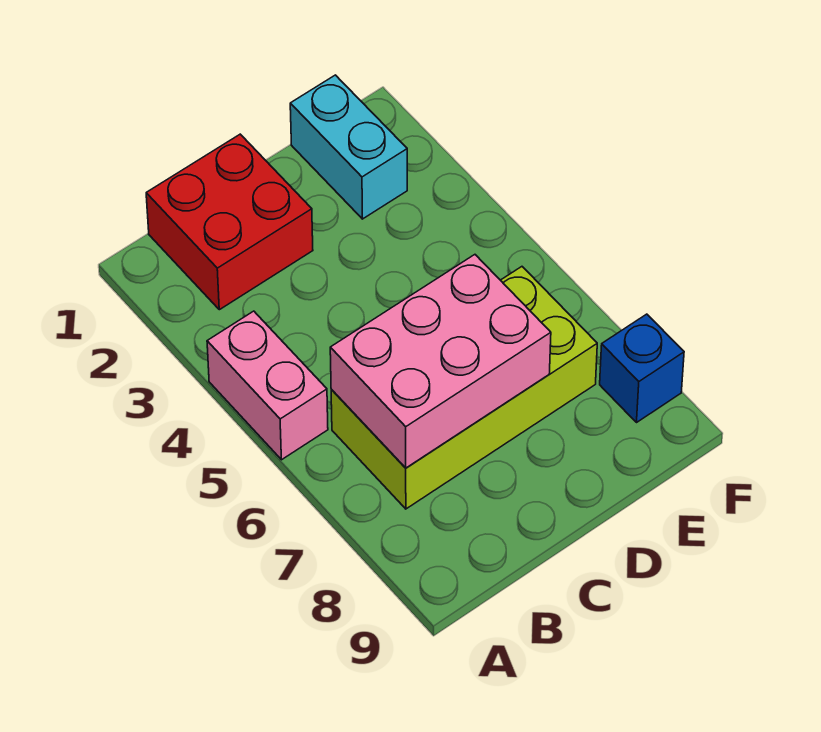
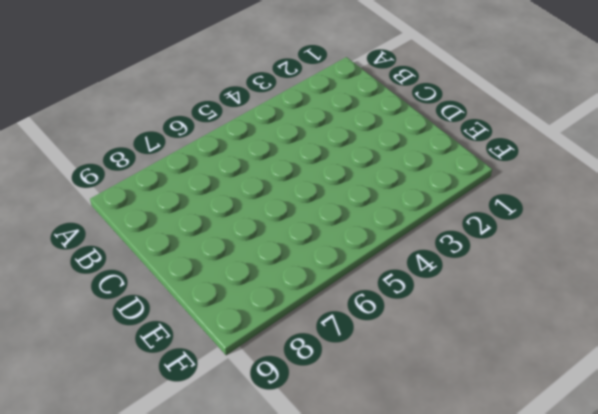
none -> pink brick A4:A5 level 1
none -> red brick B1:C2 level 1

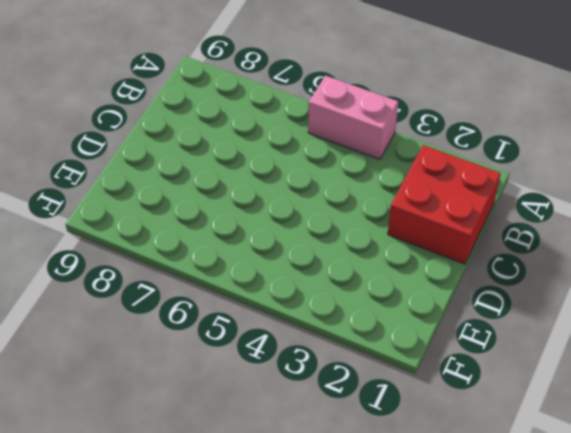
none -> lime brick B6:E7 level 1
none -> cyan brick E1:E2 level 1

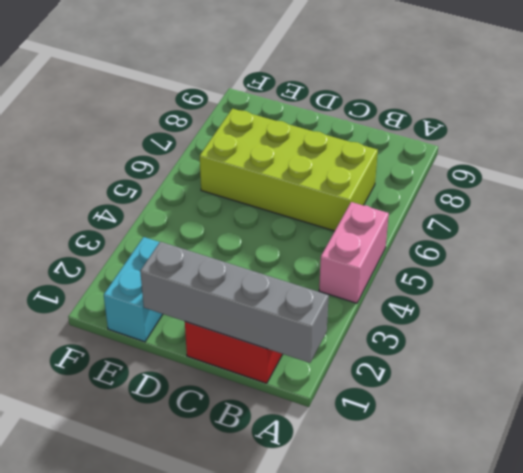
grey brick A1:D1 level 2 -> none
none -> blue brick F8 level 1
none -> pink brick B6:D7 level 2

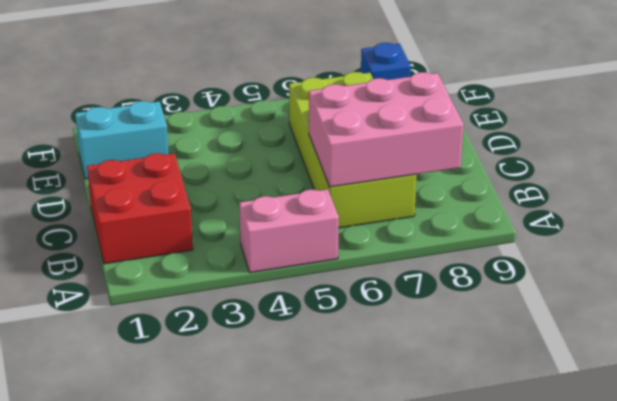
pink brick B6:C8 level 2 -> pink brick B6:D7 level 2

